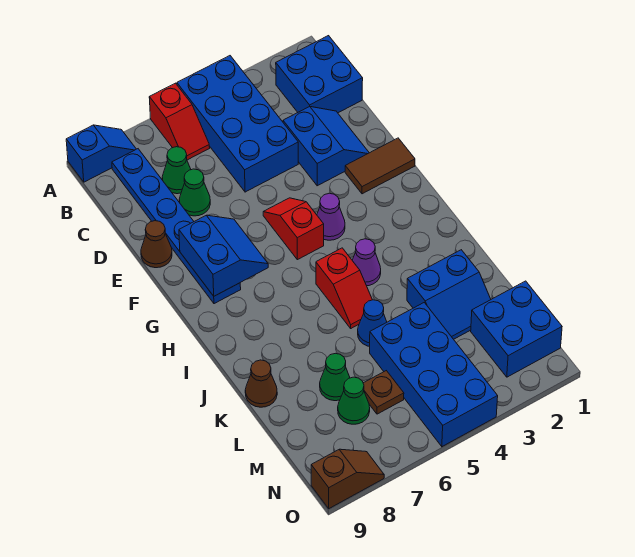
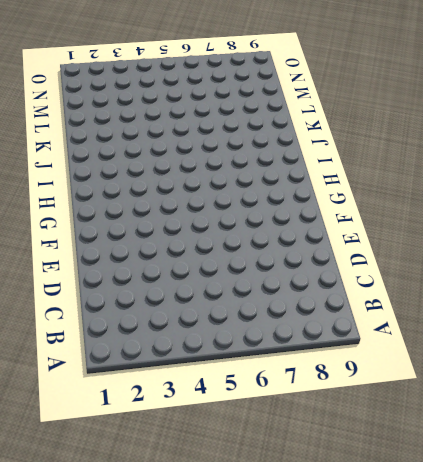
none -> blue brick A4:D5 level 1
none -> red slope A6:B6 level 1 top A
none -> blue slope A8:A9 level 1 top 9

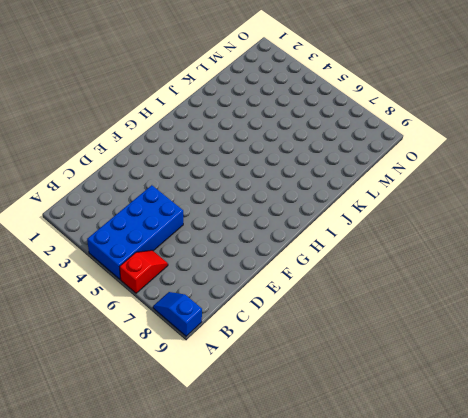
none -> blue brick B1:C2 level 1
none -> blue plate B8:G8 level 1
none -> green cone C7 level 1

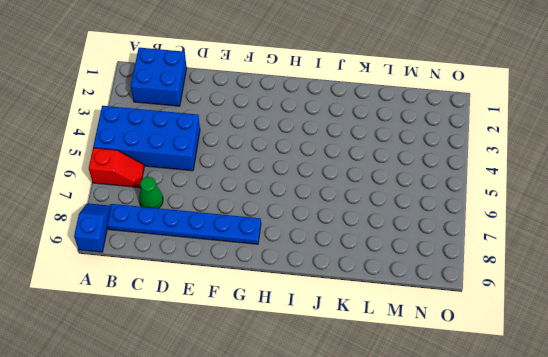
none -> blue slope D2:E3 level 1 top 3
none -> green cone D7 level 1
none -> brown cone E9 level 1

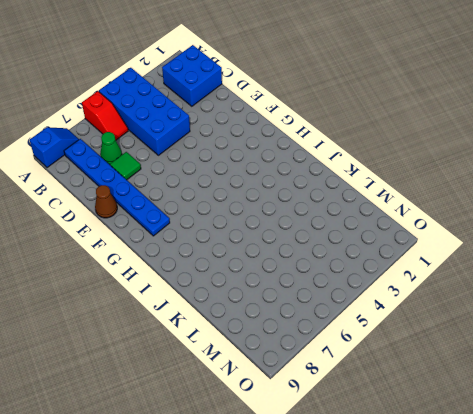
green tile D7 level 1 -> green cone D7 level 1
none -> blue slope D2:E3 level 1 top 3
none -> brown tile F1:F2 level 1
none -> red slope F5:G5 level 1 top G

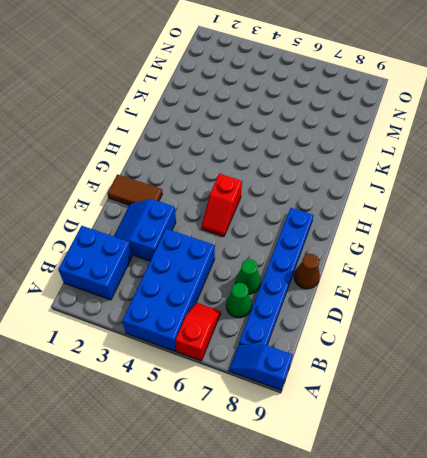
none -> purple cone G4 level 1
none -> purple cone I4 level 1
none -> red slope I5:J5 level 1 top I

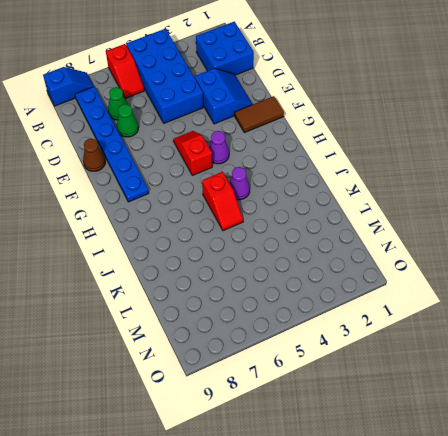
none -> blue slope K2:L3 level 1 top K
none -> blue cone K5 level 1
none -> brown cone K9 level 1

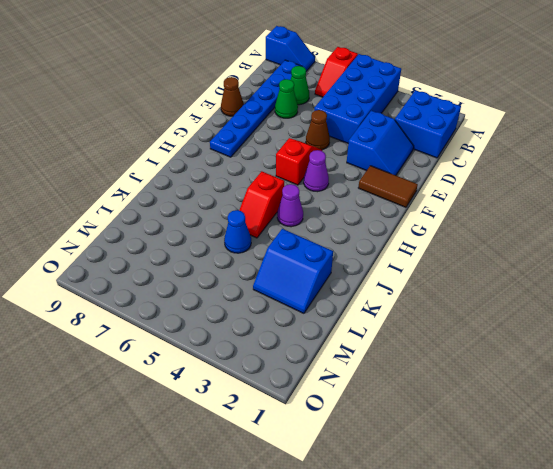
brown cone E5 level 1 -> brown cone K9 level 1
none -> blue brick L4:O5 level 1
none -> green cone L7 level 1
none -> blue brick M1:N2 level 1

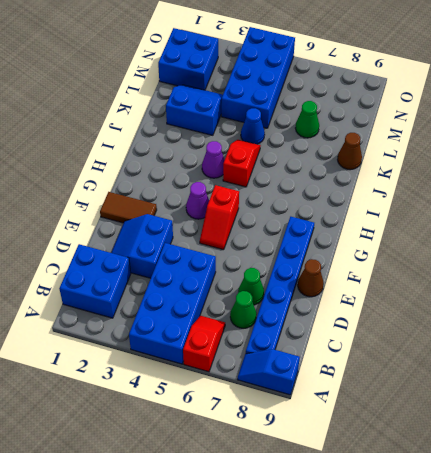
none -> brown plate M6 level 1
none -> green cone M7 level 1
none -> brown slope O8:O9 level 1 top 9

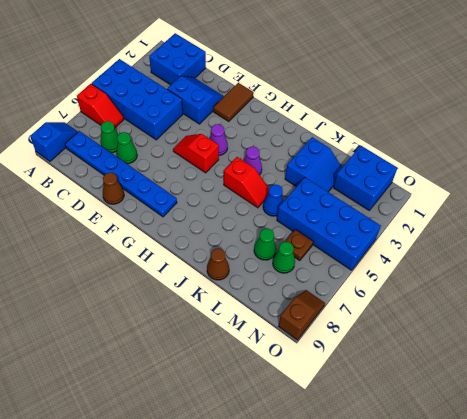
none -> blue slope F7:G8 level 2 top 8

